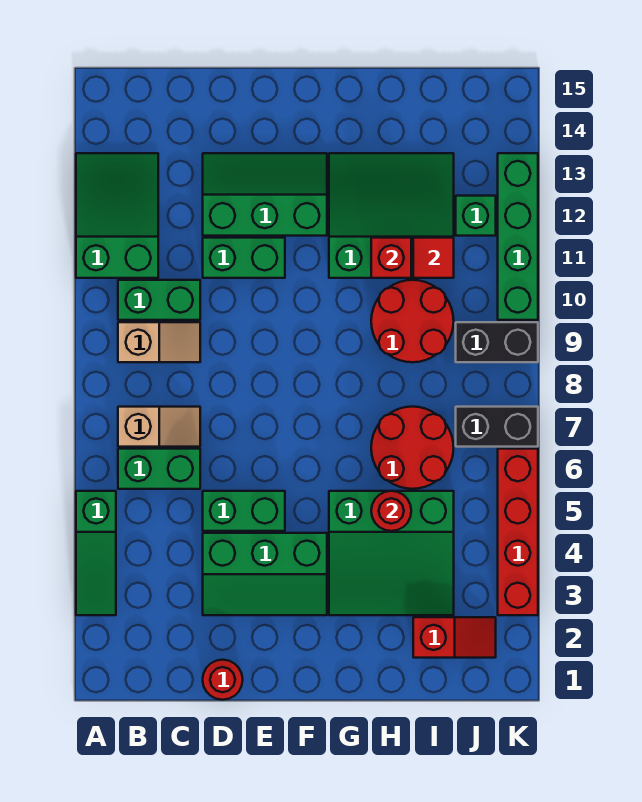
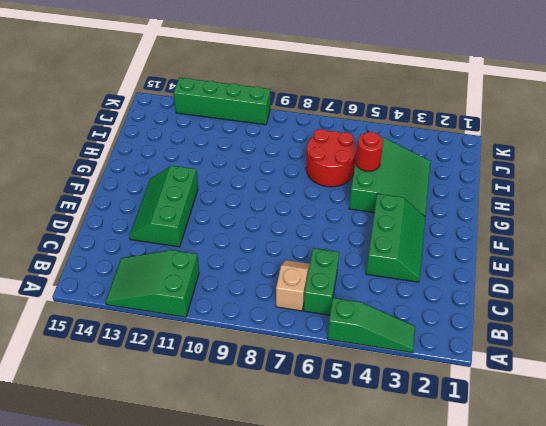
none -> tan slope B9:C9 level 1 top B
none -> green brick B10:C10 level 1
none -> red round brick D1 level 1

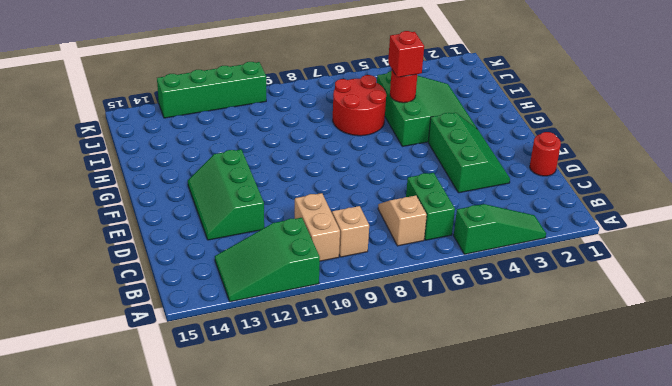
tan brick B10:C10 level 1 -> green brick B10:C10 level 1
red brick H5 level 3 -> red brick H11 level 2
none -> green brick D5:E5 level 1
none -> green brick D11:E11 level 1
none -> green slope G11:I13 level 1 top 11

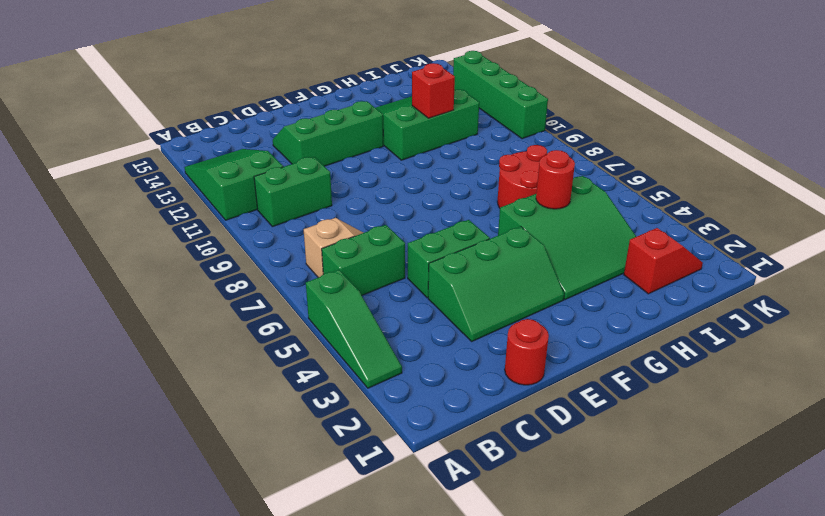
none -> tan slope B9:C9 level 1 top B
none -> green brick D11:E11 level 1
none -> red round brick H9:I10 level 1

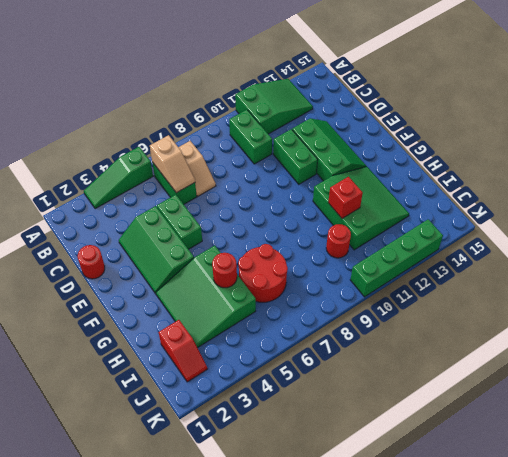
tan slope B6:C6 level 2 top B -> tan slope B9:C9 level 1 top B
red round brick I10 level 1 -> red round brick H9:I10 level 1
none -> black brick J7:K7 level 1
none -> black brick J9:K9 level 1
none -> green brick J12 level 1

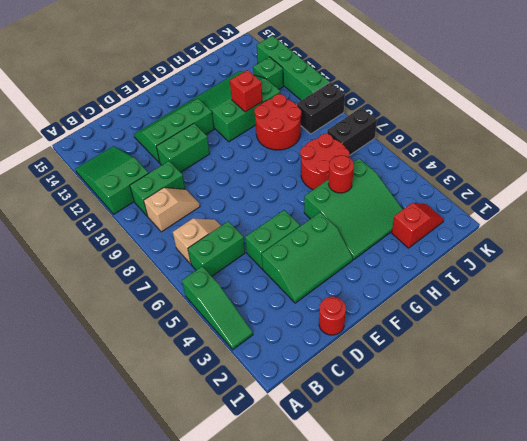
none -> red brick K3:K6 level 1
none -> red tile I11 level 2

